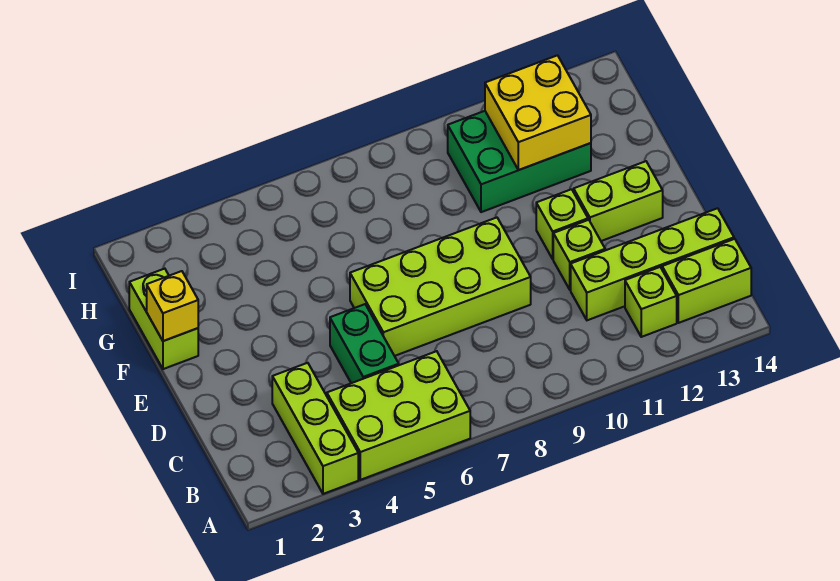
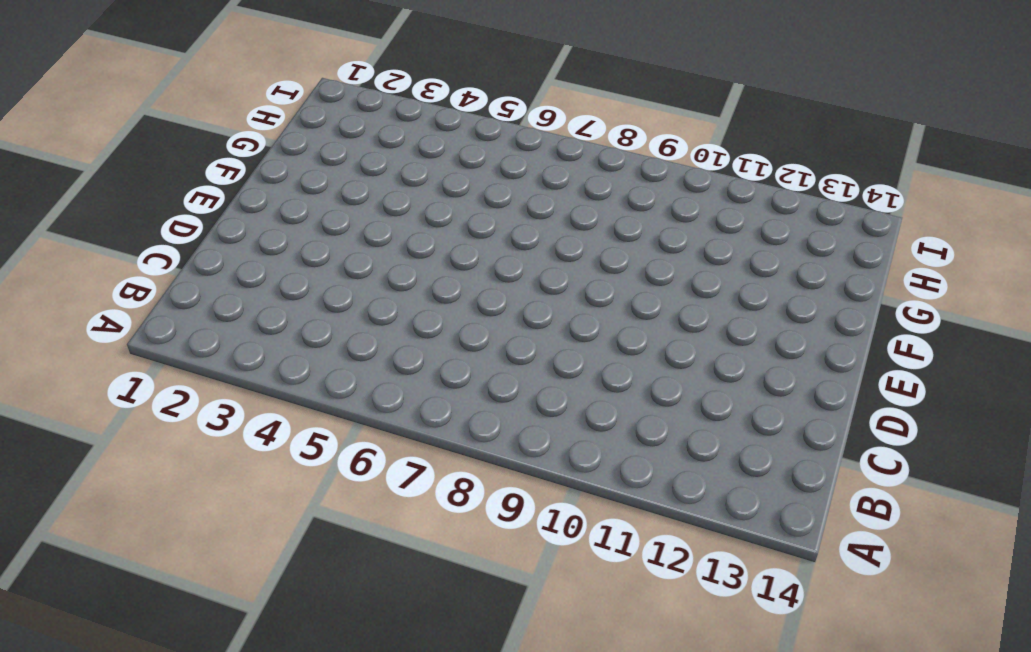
none -> lime brick A3:C3 level 1
none -> lime brick A4:B6 level 1
none -> lime brick B12 level 1

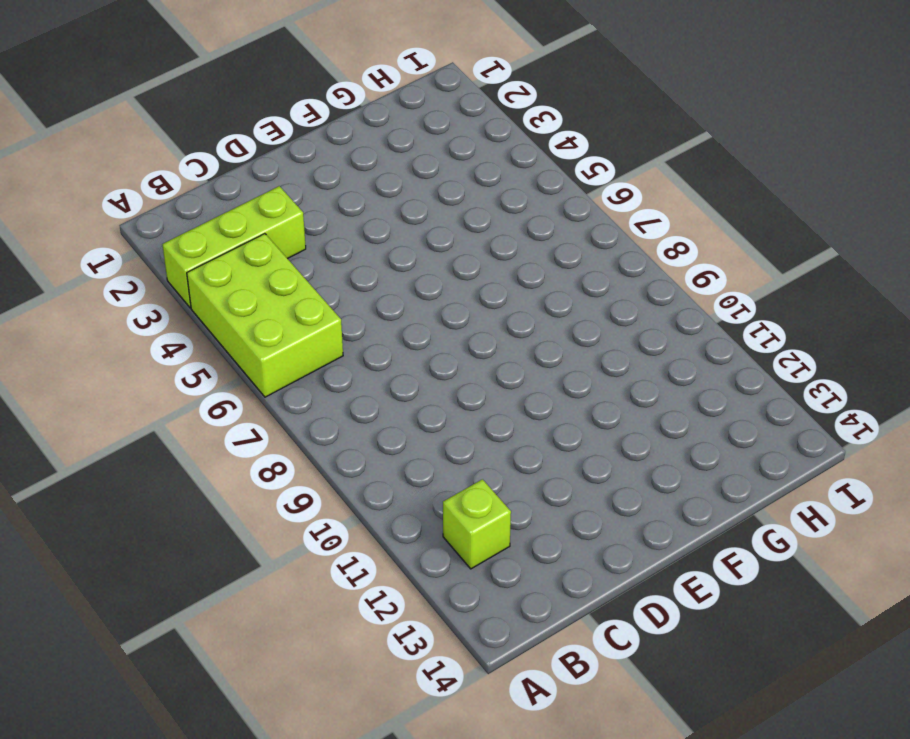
none -> lime brick B13:B14 level 1
none -> green brick C5:D5 level 1
none -> lime brick C11:C14 level 1

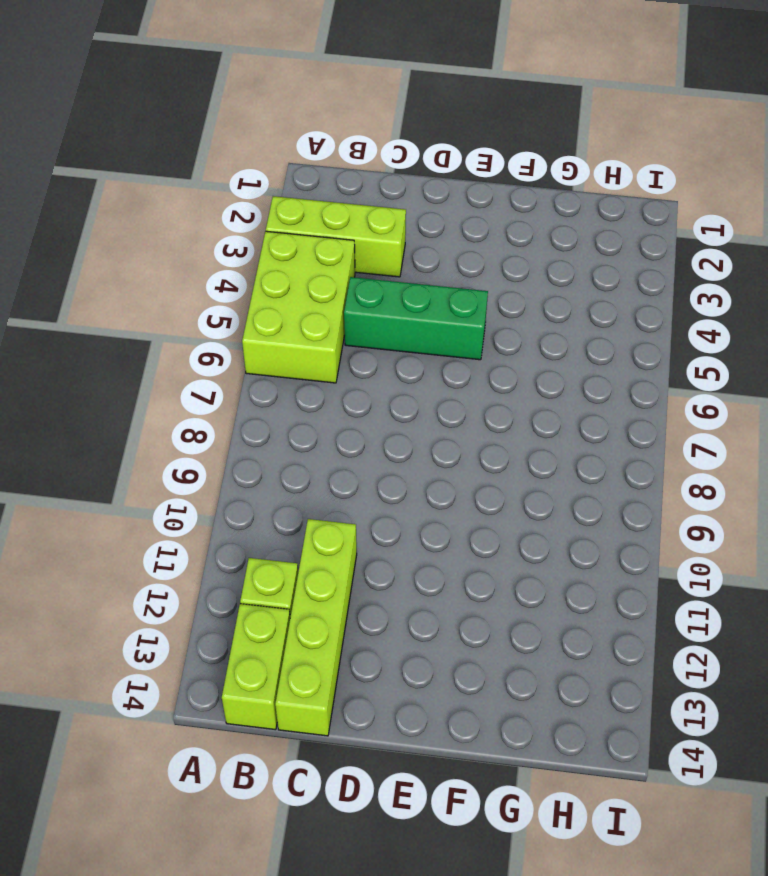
green brick C5:E5 level 1 -> green brick C5:D5 level 1
none -> lime brick D6:E9 level 1
none -> lime brick D11 level 1
none -> lime brick E11 level 1

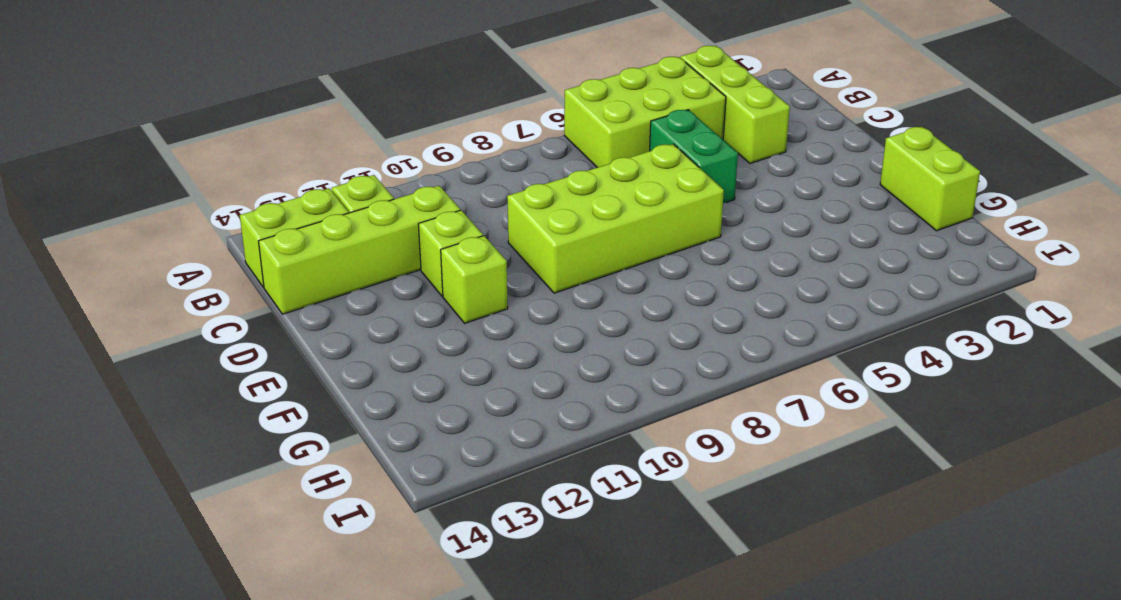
none -> lime brick E12:E13 level 1
none -> green brick G10:H12 level 1
none -> yellow brick F1 level 2

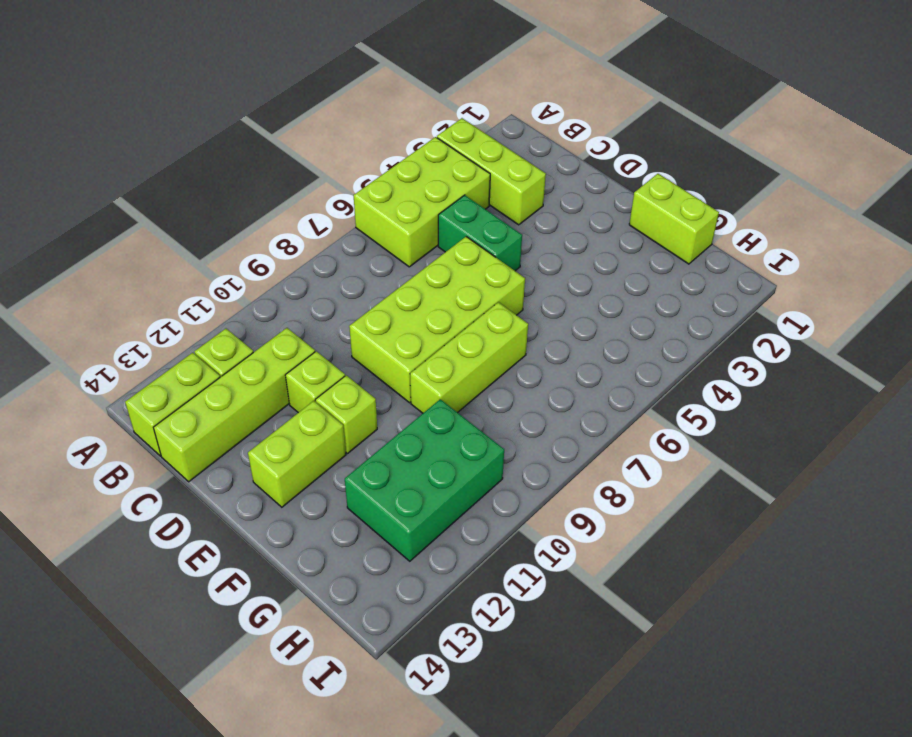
lime brick F7:F9 level 1 -> none
none -> yellow brick F1 level 2
none -> yellow brick G11:H12 level 2

